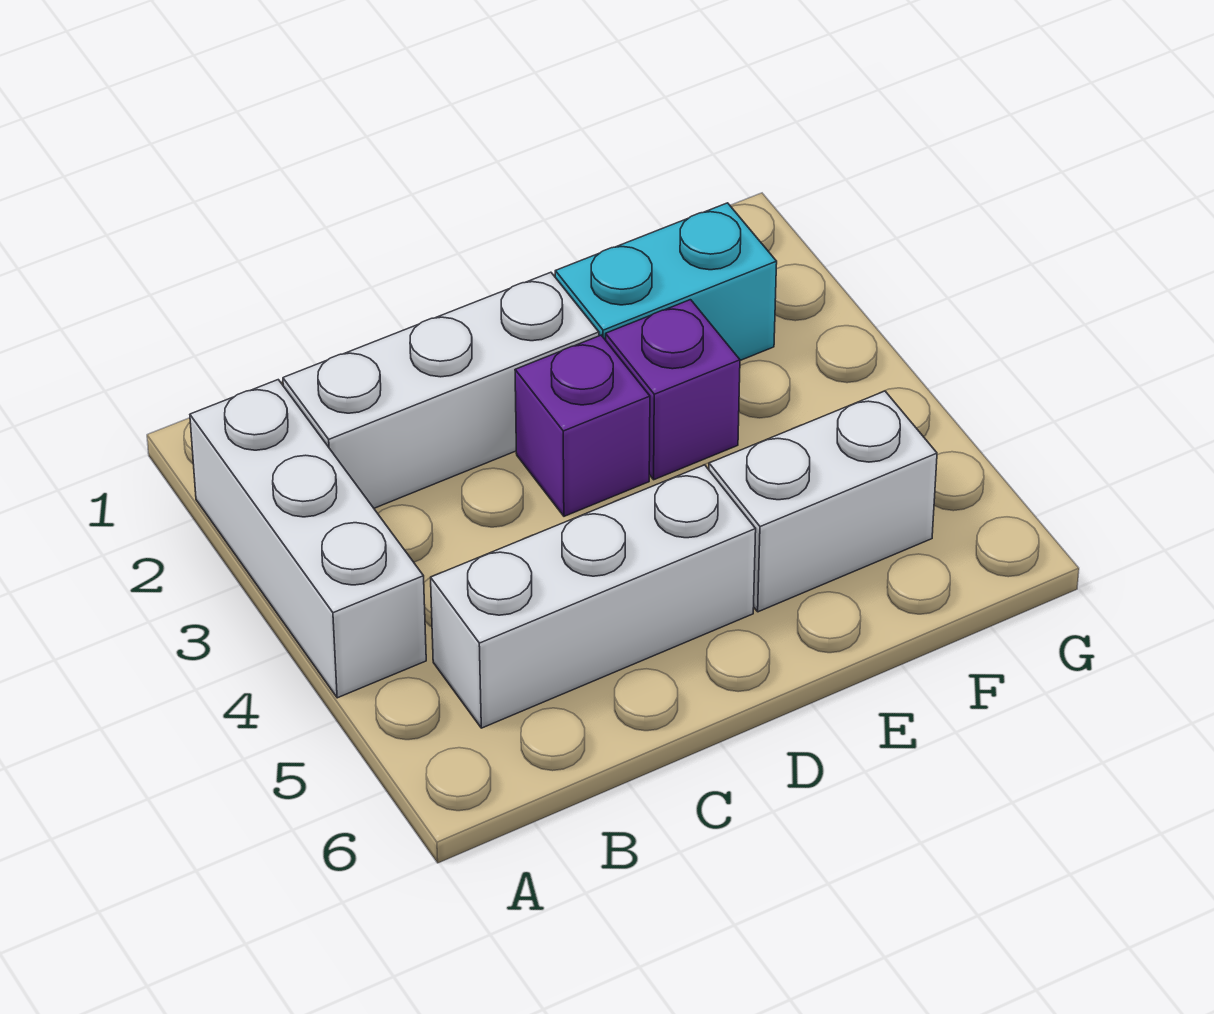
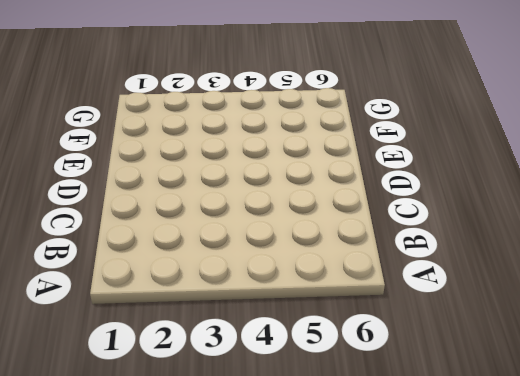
none -> white brick A2:A4 level 1
none -> white brick B2:D2 level 1

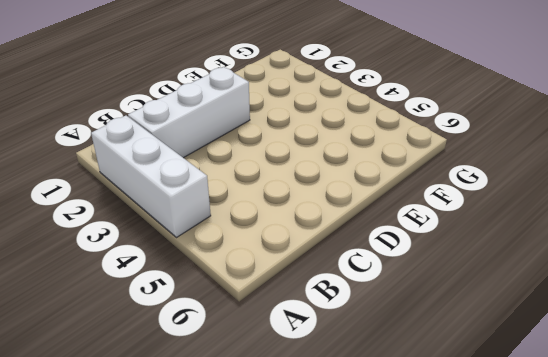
none -> white brick B5:D5 level 1
none -> purple brick D3 level 1

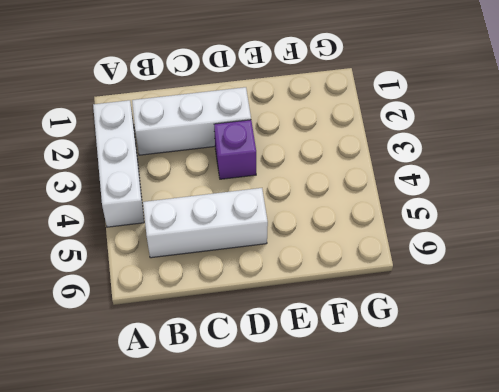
none -> cyan brick E2:F2 level 1
none -> purple brick E3 level 1

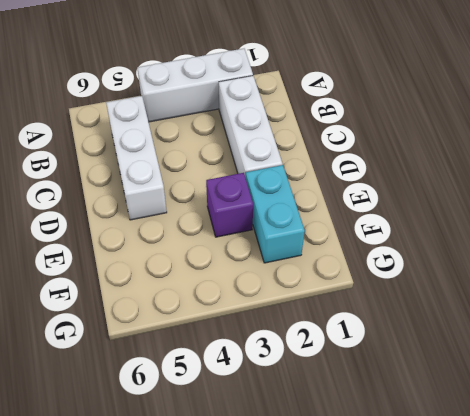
none -> purple brick D3 level 1
none -> white brick E5:F5 level 1

